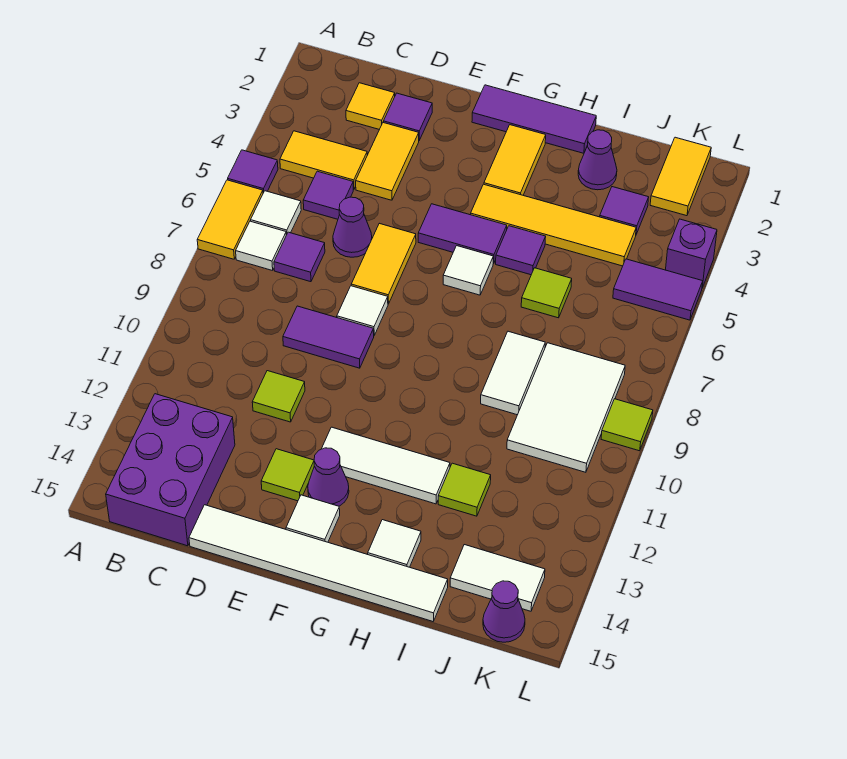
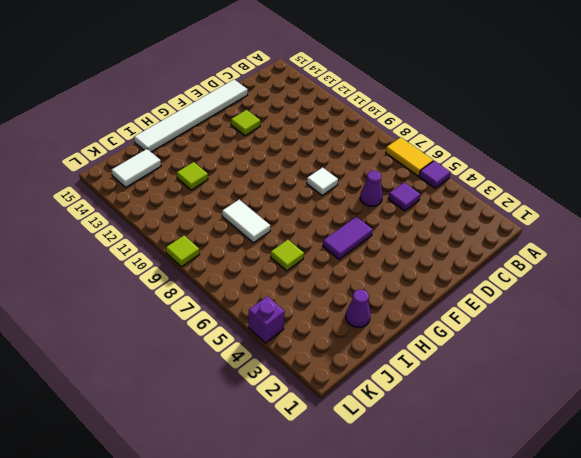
none -> yellow tile B4:C4 level 1
none -> white tile B6 level 1
none -> white tile B7 level 1
none -> purple brick B13:C15 level 1

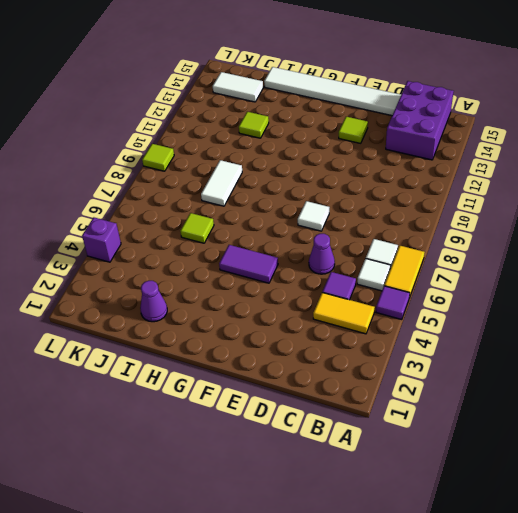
none -> yellow tile C2 level 1
none -> purple tile C7 level 1
none -> purple tile D2 level 1
none -> yellow tile D3:D4 level 1

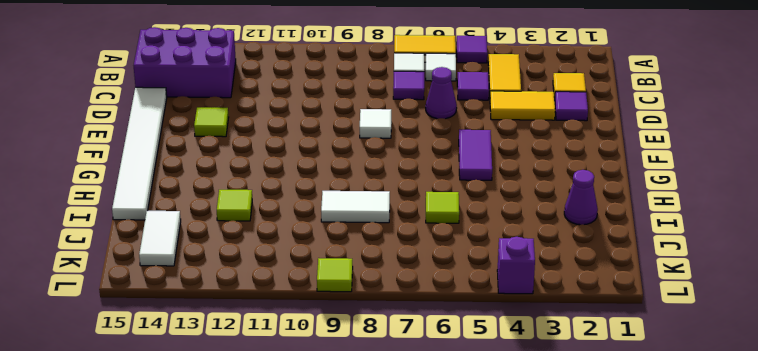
none -> purple tile D9:E9 level 1
none -> lime tile D11 level 1
none -> yellow tile E6:E7 level 1
none -> purple tile F1:H1 level 1

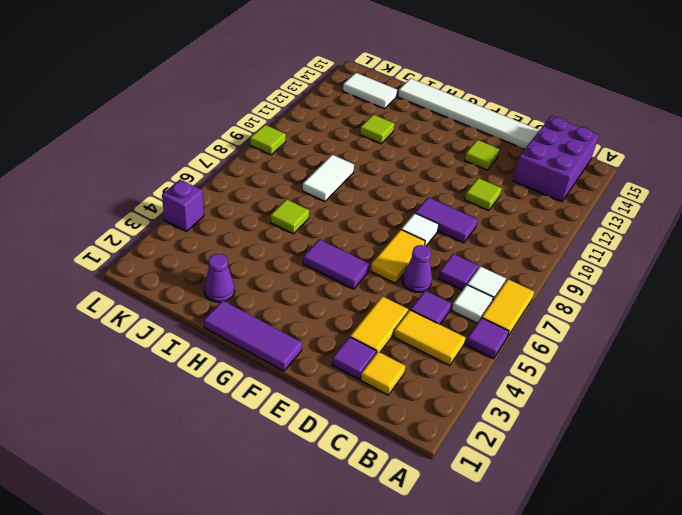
none -> white tile F12:H12 level 1
none -> purple cone F13 level 1
none -> white tile F14 level 1
none -> yellow tile G2:G3 level 1

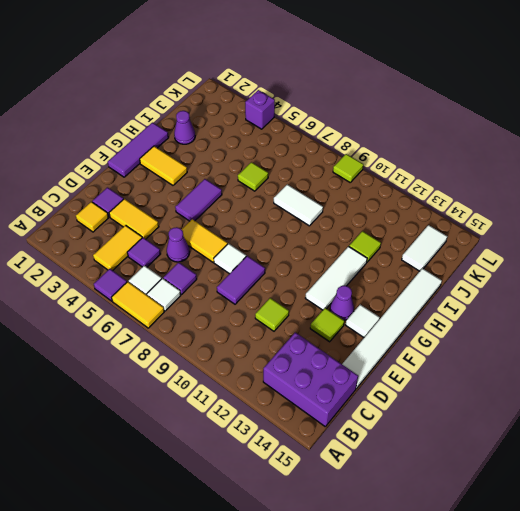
none -> yellow tile G4:J4 level 1
none -> white tile G6 level 1
none -> purple tile H5 level 1
none -> white tile H14 level 1

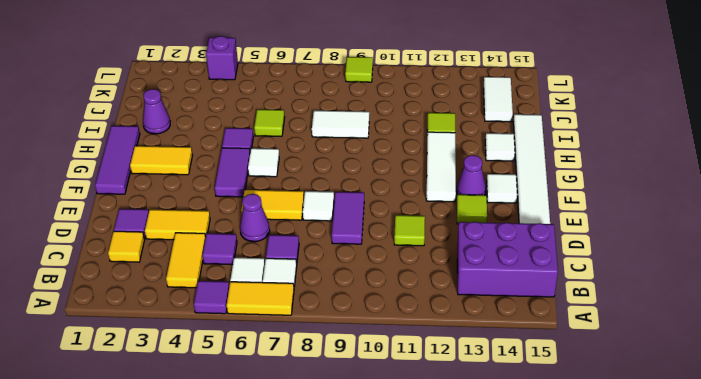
none -> yellow tile G4:J4 level 1
none -> purple tile J3 level 1
none -> white tile J8:K10 level 1
none -> yellow tile K1:K2 level 1

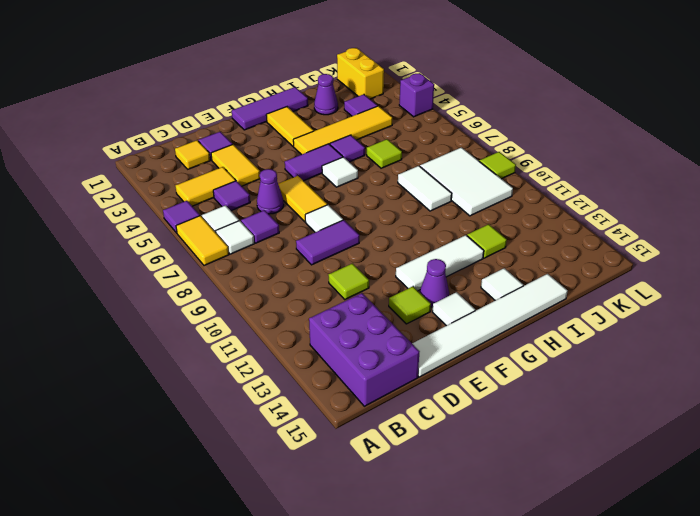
yellow brick K1:K2 level 1 -> yellow tile K1:K2 level 1
none -> white tile J14:K14 level 1
none -> purple tile K5:L5 level 1
none -> purple cone K15 level 1

